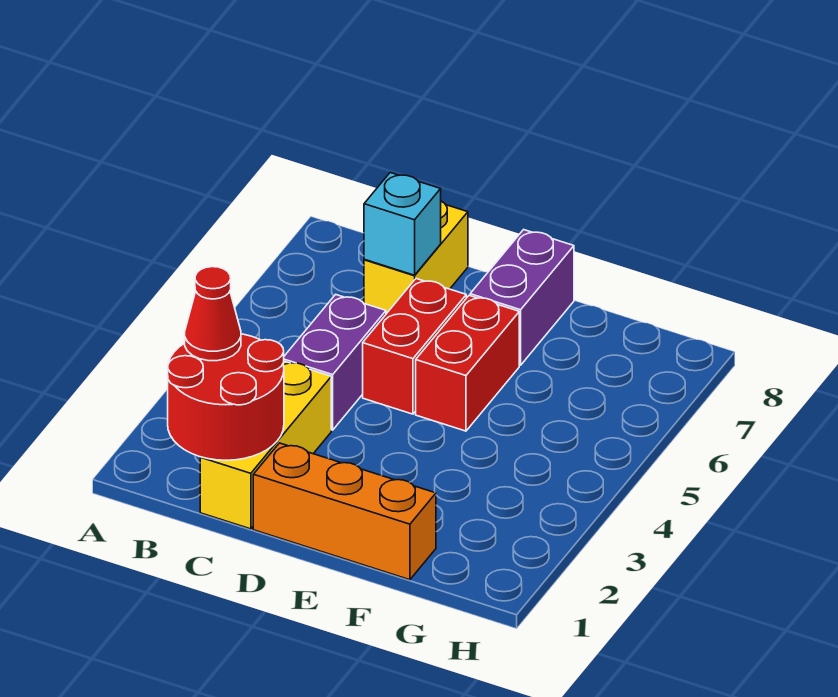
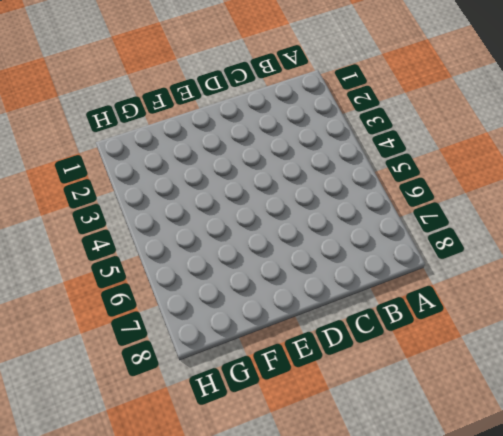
none -> yellow brick C1:C3 level 1
none -> purple brick C4:C5 level 1

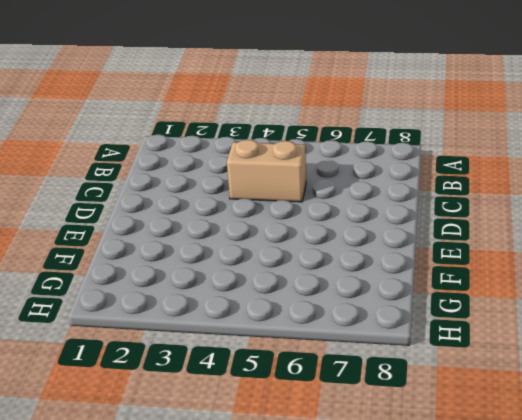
tan brick C4:C5 level 1 -> purple brick C4:C5 level 1
none -> yellow brick C1:C3 level 1
none -> yellow brick C7:C8 level 1

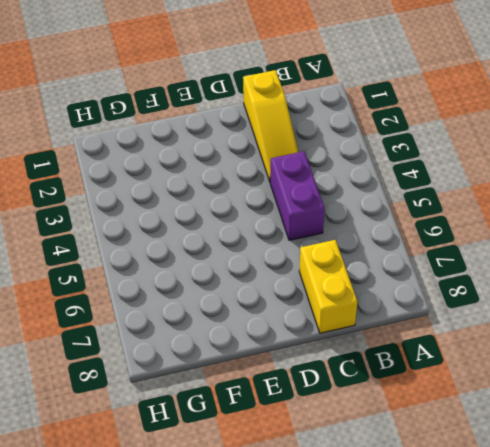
yellow slope C1:C3 level 1 top 1 -> yellow brick C1:C3 level 1
none -> orange brick D1:F1 level 1
none -> red brick D5:D6 level 1

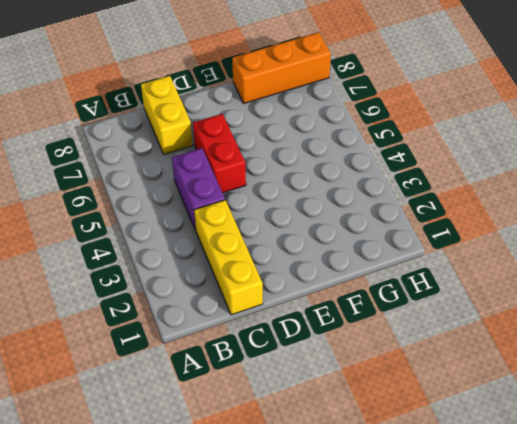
orange brick F8:H8 level 1 -> orange brick D1:F1 level 1
none -> red brick E5:E6 level 1
none -> purple brick E7:E8 level 1

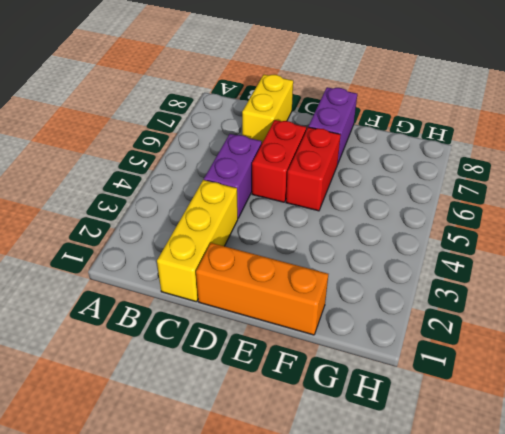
none -> red round brick B1:C2 level 2
none -> cyan brick C7 level 2

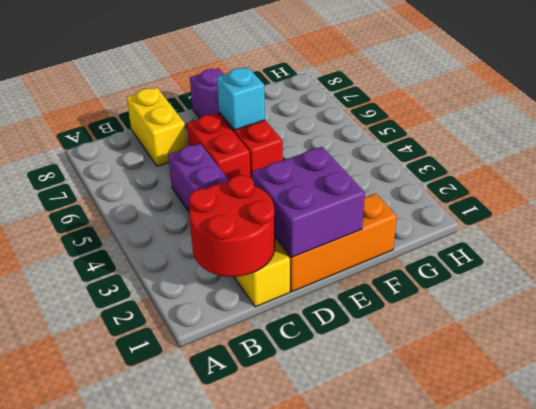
purple brick D1:E2 level 2 -> none
cyan brick E6 level 2 -> cyan brick C7 level 2
none -> red cone B2 level 3

